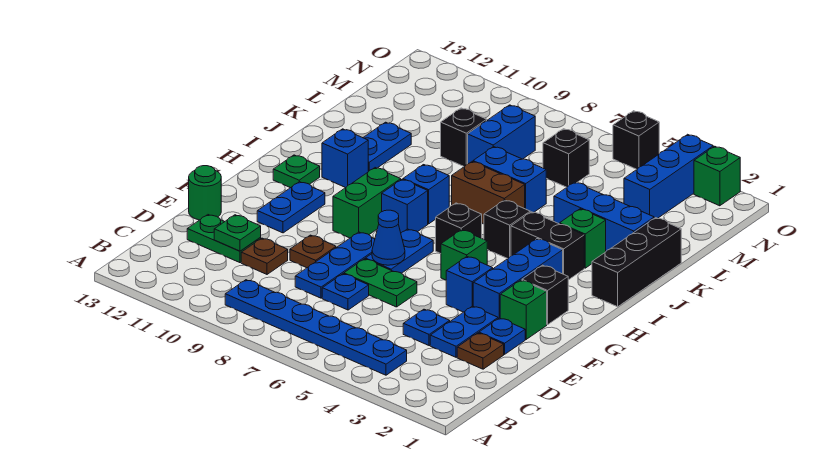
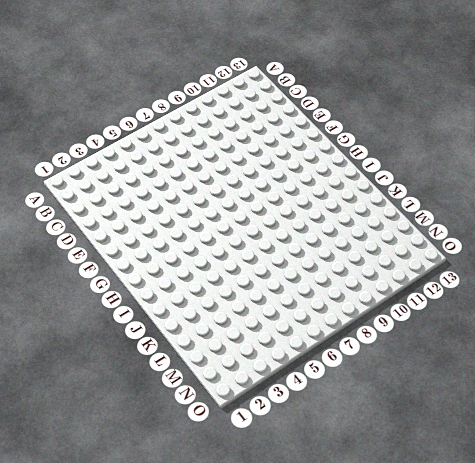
none -> blue plate B4:B9 level 1
none -> brown plate D2 level 1
none -> blue plate D3:E3 level 1
none -> blue plate D4 level 1

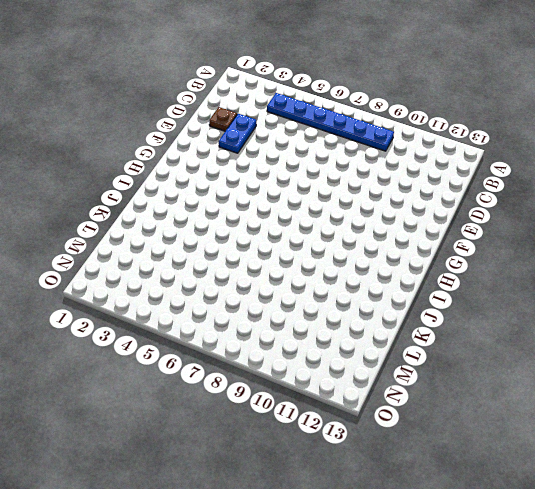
none -> blue plate D4 level 1
none -> blue plate D7 level 1
none -> blue plate D8:F8 level 1
none -> brown plate D10 level 1

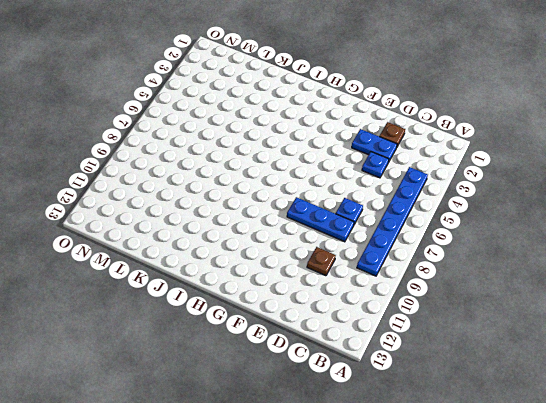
none -> green plate D11:D12 level 1
none -> blue plate E2 level 1
none -> green plate E6:E7 level 1
none -> brown plate E9 level 1

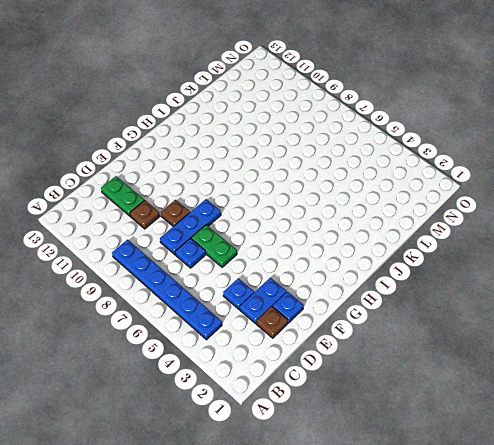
none -> green round brick E13 level 1
none -> green brick F2 level 1
none -> blue brick F3:H3 level 1
none -> blue brick F4 level 1

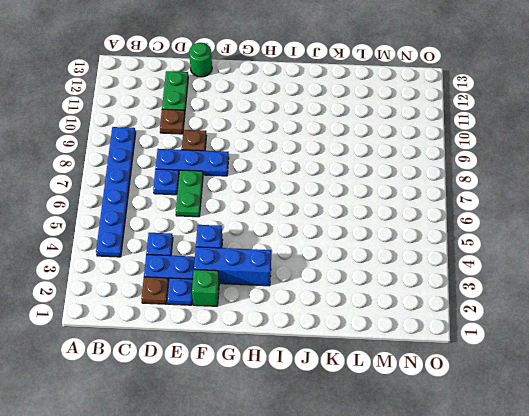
none -> blue plate F7:G7 level 1
none -> blue plate F11:G11 level 1
none -> black brick G2 level 1
none -> green brick G5 level 1

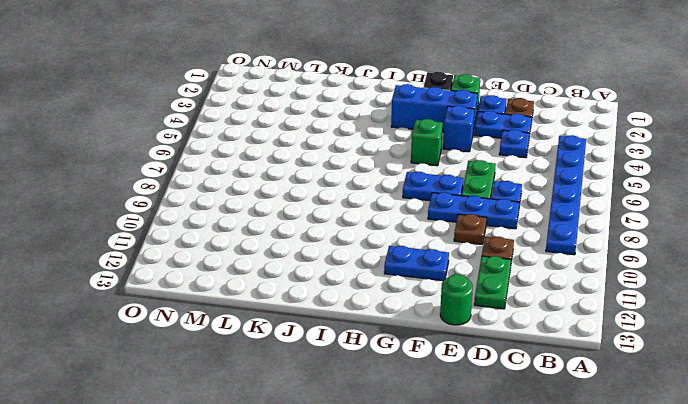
none -> green brick G9:H9 level 1
none -> black brick H6 level 1
none -> blue brick H8 level 1
none -> green plate H12 level 1

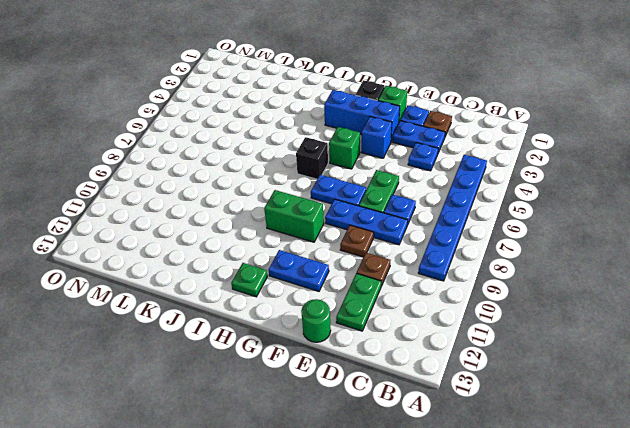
none -> blue brick H8 level 1
none -> black brick I1:K1 level 1
none -> black brick I3:I4 level 1
none -> black brick I5 level 1

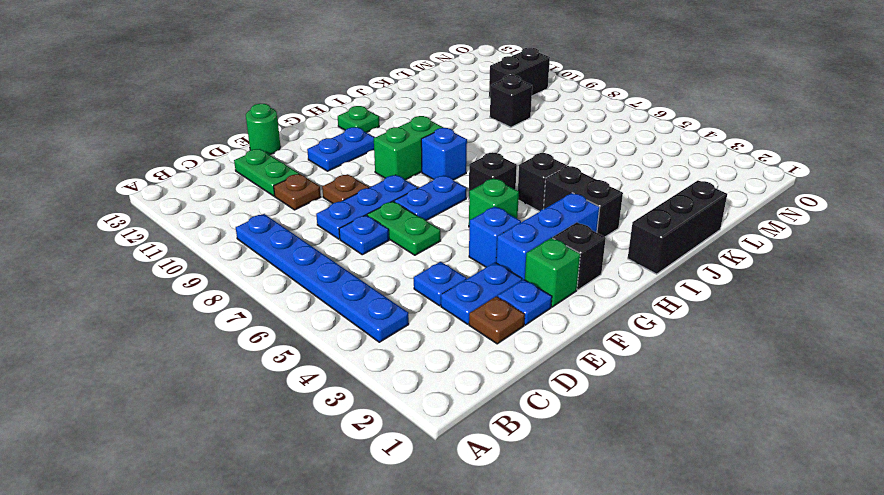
black brick M10:N10 level 1 -> none
none -> blue brick I8 level 1
none -> blue brick I11 level 1
none -> green brick J3 level 1
none -> brown brick J6:J7 level 1

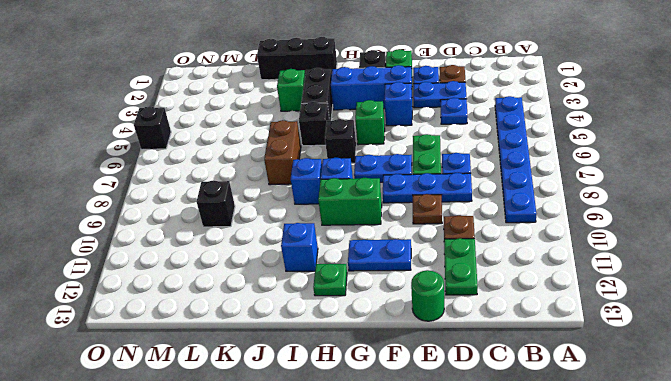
none -> blue plate J11:K11 level 1
none -> blue brick K2:K4 level 1
none -> blue brick K6:K7 level 1
none -> blue brick L8:M8 level 1

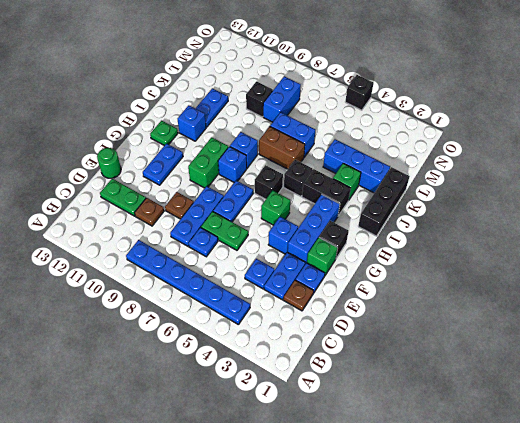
none -> blue brick M3:O3 level 1
none -> black brick M6 level 1
none -> green brick O2 level 1
none -> green plate D11 level 2

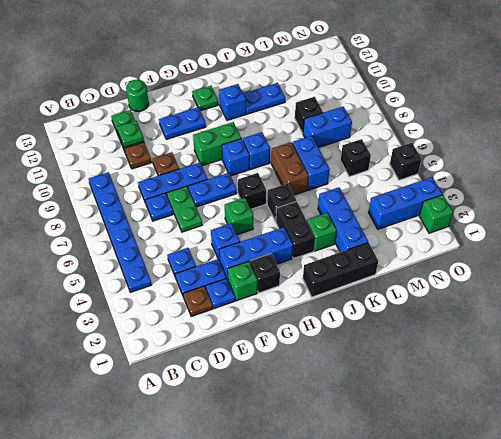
none -> blue cone F7 level 2

